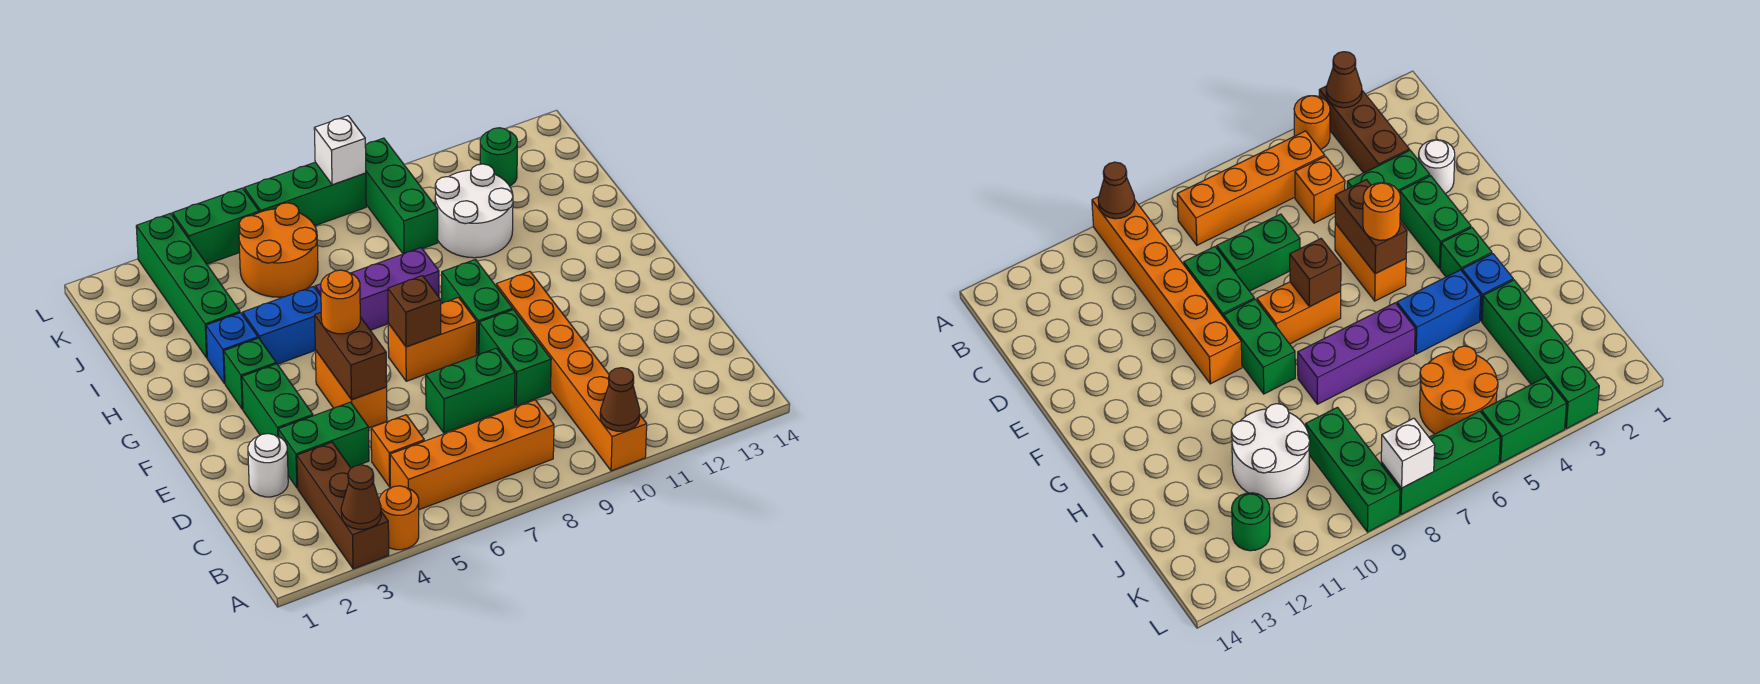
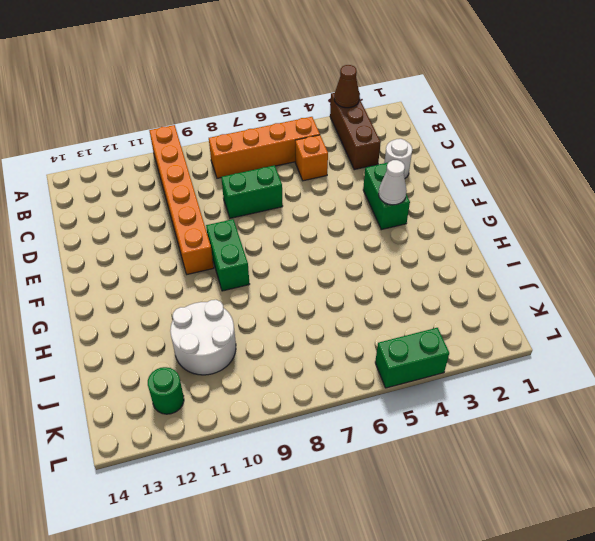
white cone F3 level 2 -> none
none -> orange round brick A4 level 1
none -> green brick D3:D4 level 1
none -> green brick D9:E9 level 1
none -> orange brick E5:F5 level 1

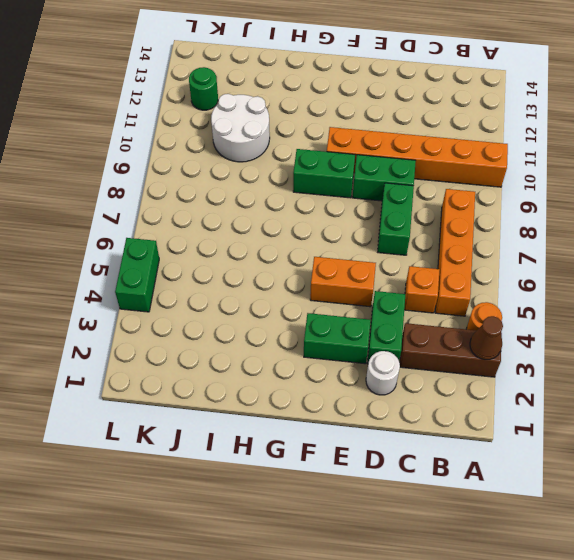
none -> orange brick F7:F8 level 1
none -> green brick G3 level 1
none -> blue brick H3 level 1
none -> blue brick H4:H5 level 1

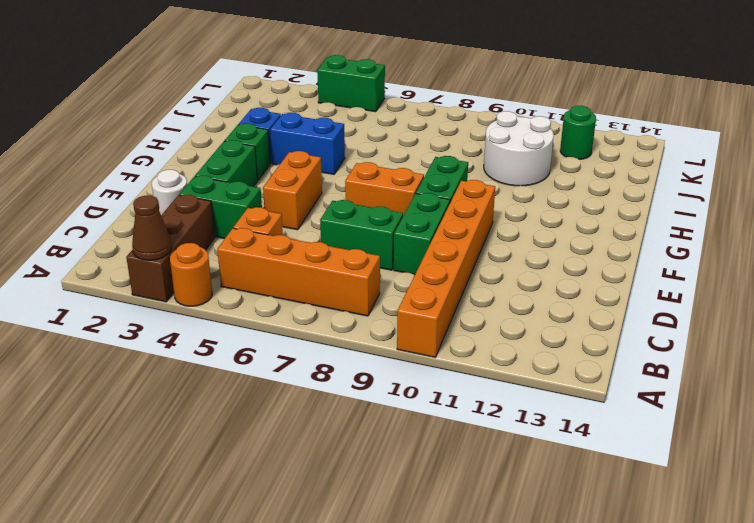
none -> purple brick H6:H8 level 1
none -> green brick I3:L3 level 1
none -> orange round brick J5:K6 level 1
none -> green brick J9:L9 level 1

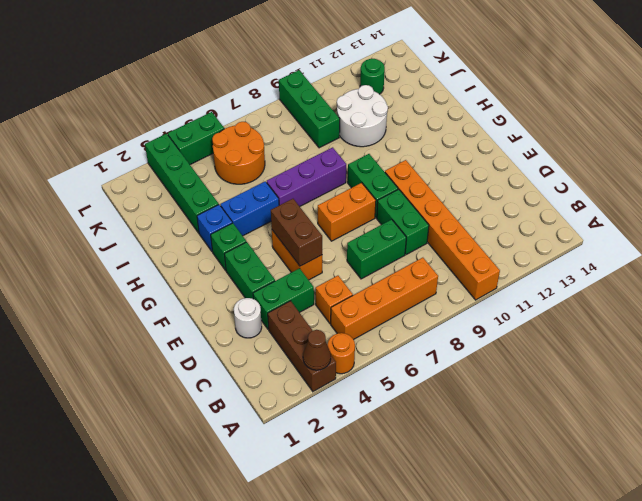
none -> green brick L6:L8 level 1
none -> brown cone A10 level 2
none -> brown brick F7 level 2
none -> white brick L8 level 2

